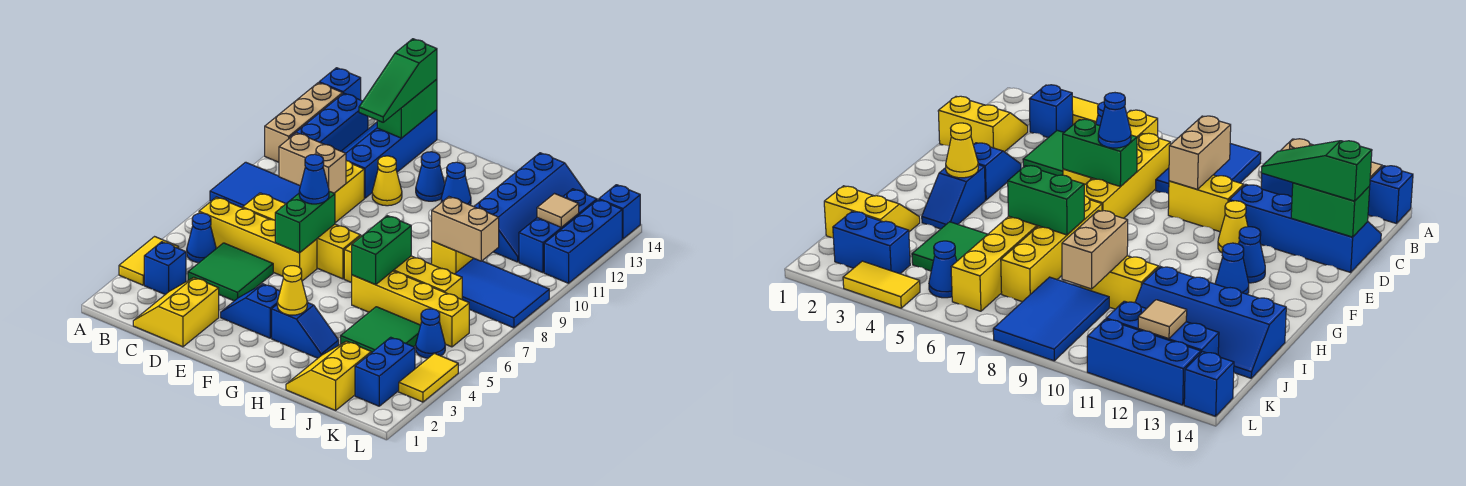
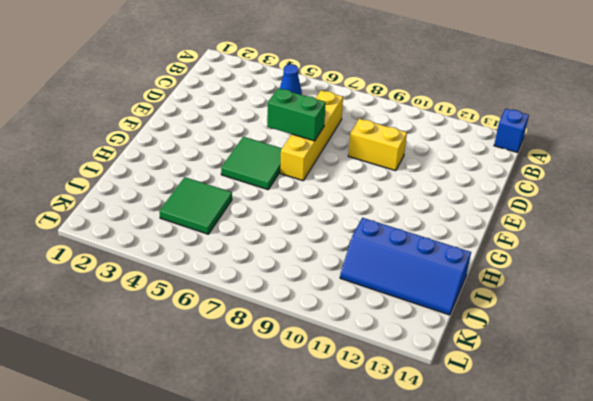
green tile F5:G6 level 1 -> green tile C4:D5 level 1
none -> yellow tile A3:A4 level 1
none -> blue tile A8:C9 level 1
none -> tan brick A11:A13 level 1
none -> blue brick B3 level 1

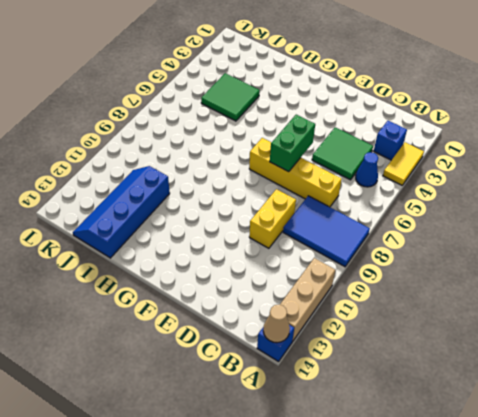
tan cone A14 level 2 -> none
none -> yellow brick B6:E6 level 1
none -> blue brick B11:B13 level 1
none -> yellow slope C1:D2 level 1 top D
none -> blue slope C11:D14 level 1 top D

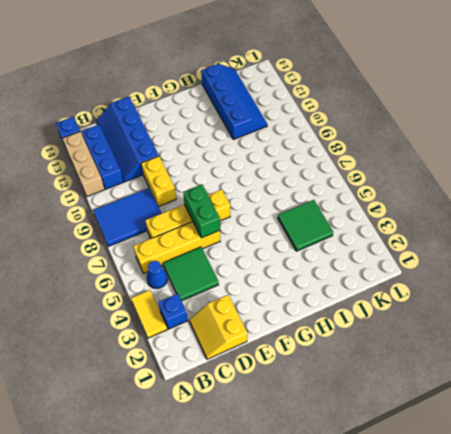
none -> blue slope E3:F3 level 1 top F
none -> yellow cone E11 level 1
none -> blue cone F12 level 1
none -> blue slope G3:H3 level 1 top G

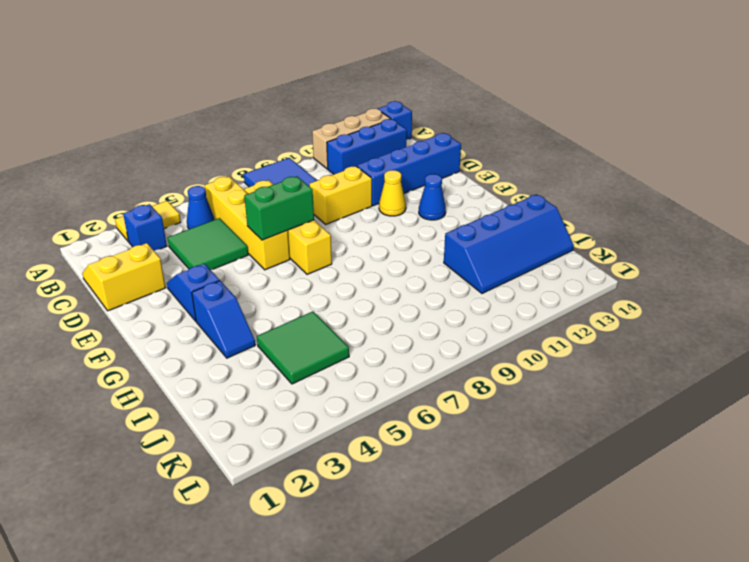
none -> yellow brick G7:J7 level 1
none -> blue cone G12 level 1
none -> yellow brick H6:K6 level 1
none -> yellow slope I1:J2 level 1 top J

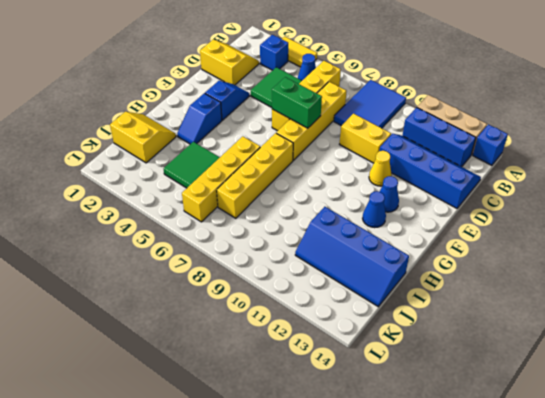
none -> yellow brick I9:I10 level 1
none -> blue tile J8:L9 level 1
none -> blue brick K2:K3 level 1
none -> blue cone K5 level 1

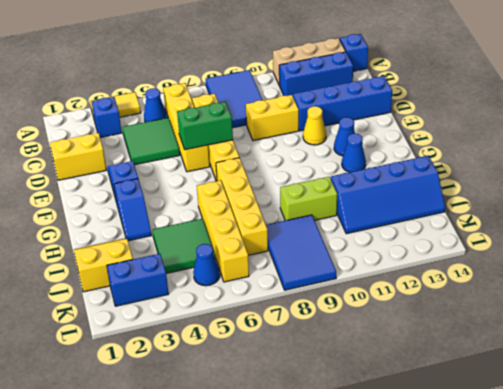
lime brick I9:I10 level 1 -> yellow brick I9:I10 level 1
none -> blue brick K11:K13 level 1
none -> yellow tile L3:L4 level 1
none -> blue brick L11:L13 level 1
none -> blue brick L14 level 1

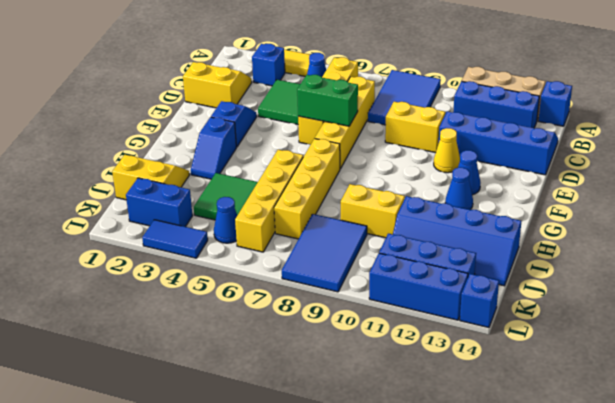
blue tile L3:L4 level 1 -> yellow tile L3:L4 level 1
none -> tan brick C9:D9 level 2
none -> green brick D13:D14 level 2
none -> yellow cone G3 level 2
none -> green brick H6:H7 level 2

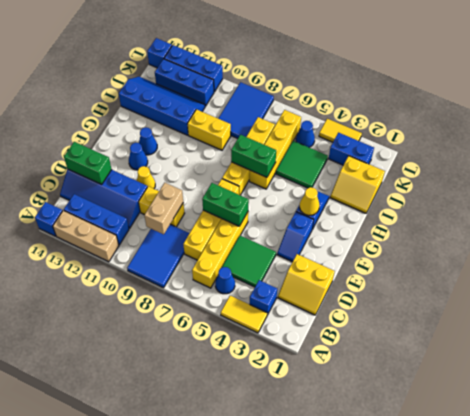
none -> tan brick I9:J9 level 2
none -> tan tile K12 level 2
none -> green slope D12:D14 level 3 top 14
none -> blue cone E7 level 3

